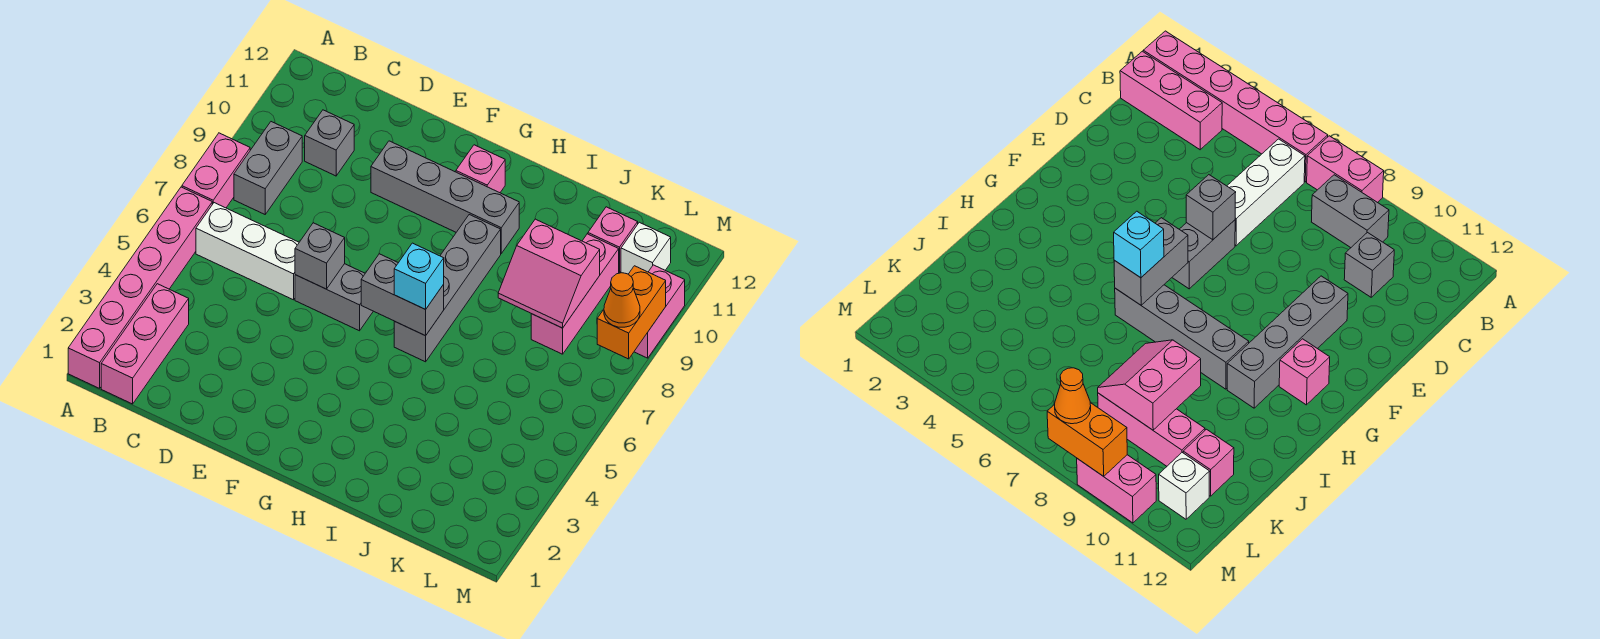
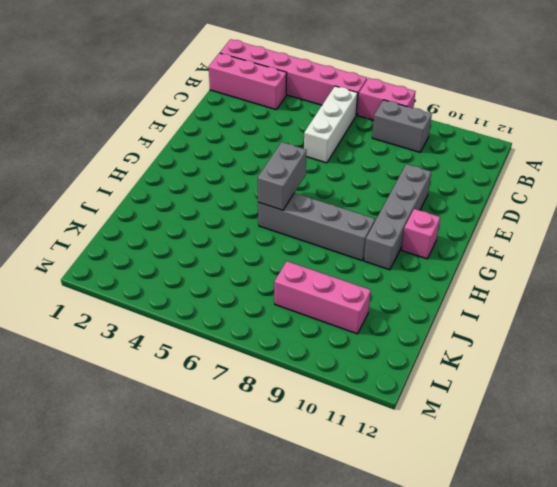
none -> grey brick C10 level 1
none -> grey brick E6:F6 level 1
none -> pink brick K11 level 1

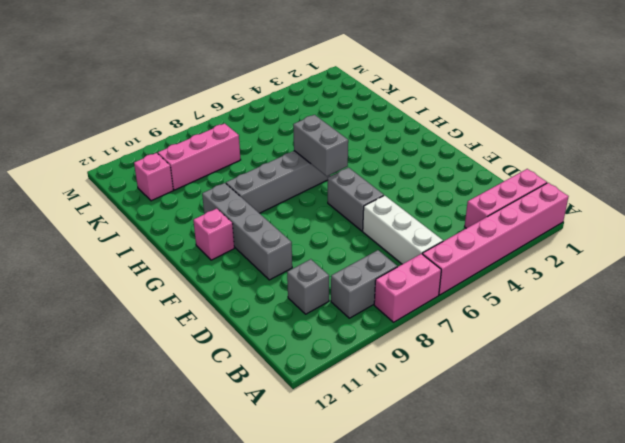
none -> white brick L11 level 1
none -> pink brick M9:M10 level 1
none -> grey brick E6 level 2

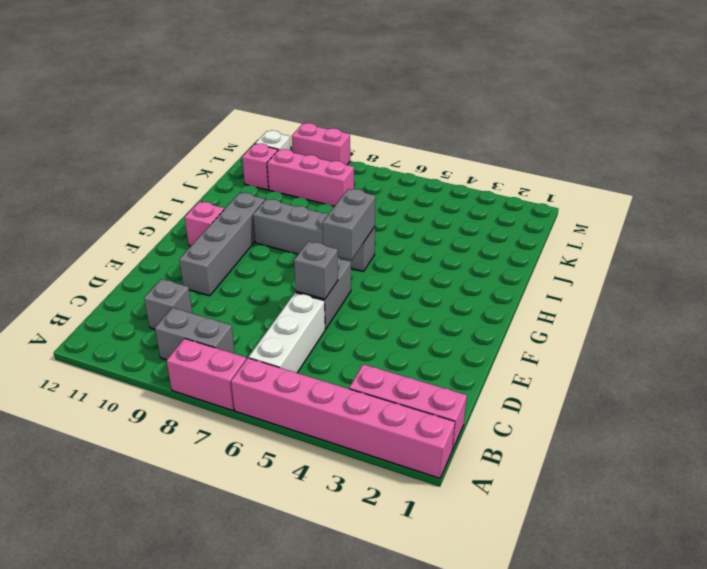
none -> pink slope J8:K9 level 2 top 9
none -> orange brick M8:M9 level 2
none -> cyan brick H6 level 3

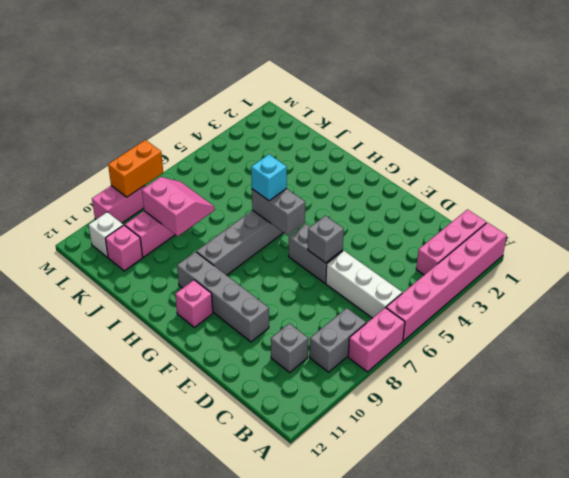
none -> orange cone M8 level 3

